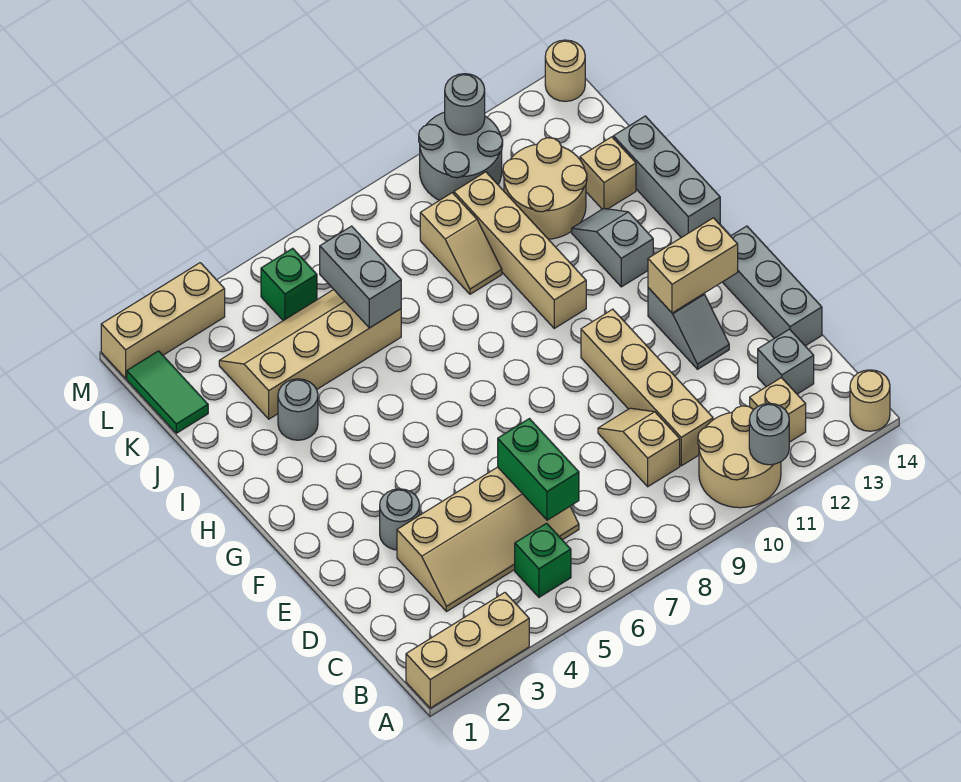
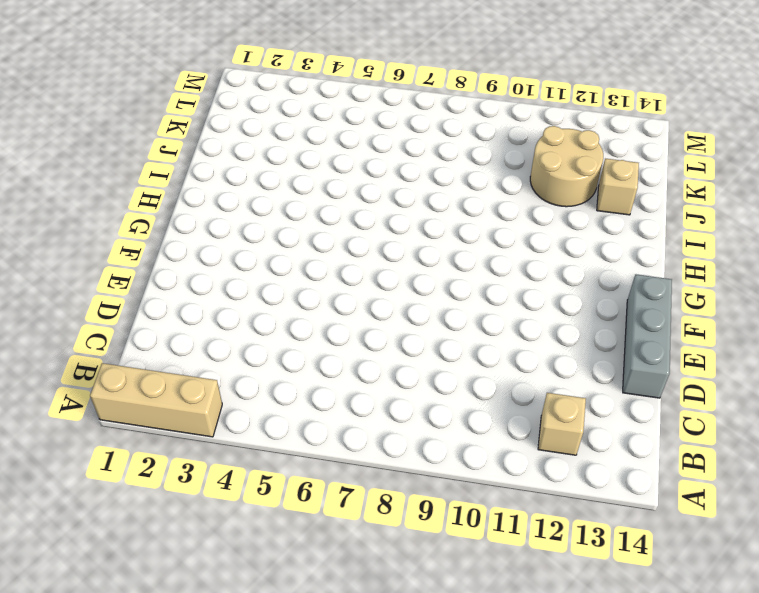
none -> tan round brick A10:B11 level 1
none -> tan round brick A14 level 1
none -> green brick B5 level 1
none -> tan slope C3:D6 level 1 top D

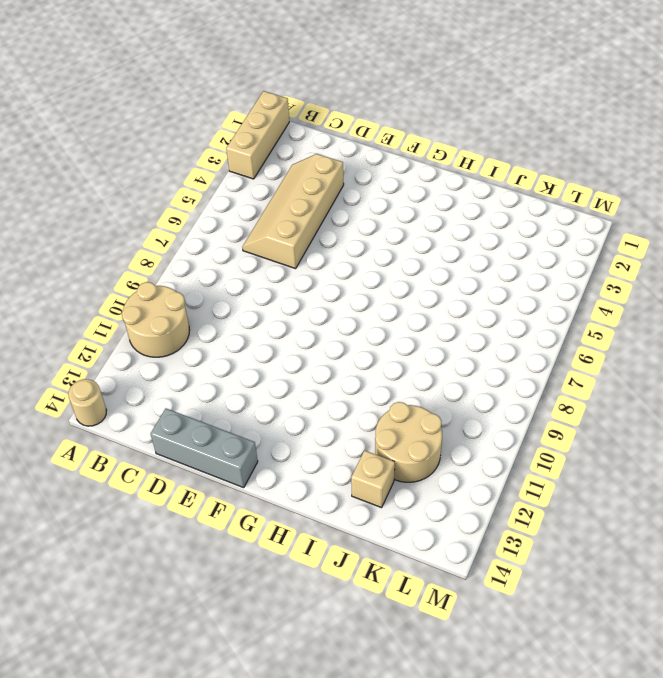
none -> green brick B5 level 1
none -> tan brick B12 level 1
none -> tan slope C9:D9 level 1 top C
none -> tan brick C10:F10 level 1

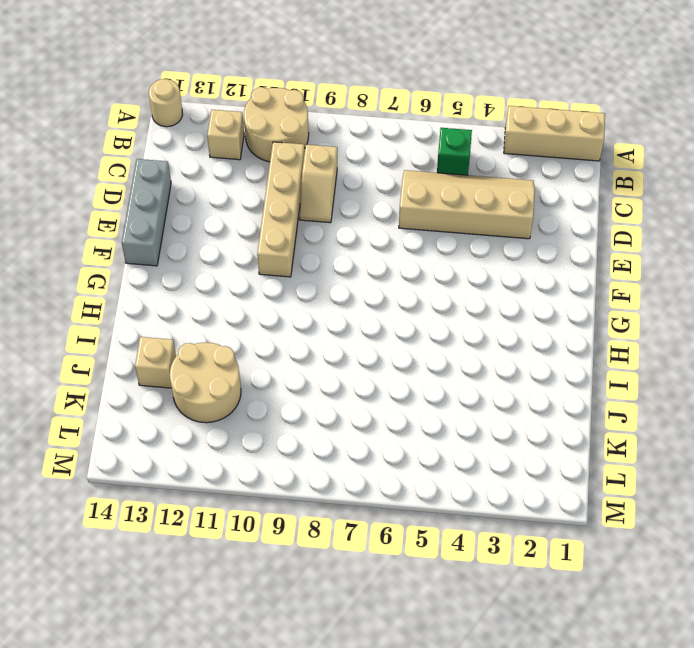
none -> grey brick C13 level 1
none -> grey round brick E3 level 1
none -> grey slope E12:F12 level 1 top F
none -> tan brick H10:K10 level 1

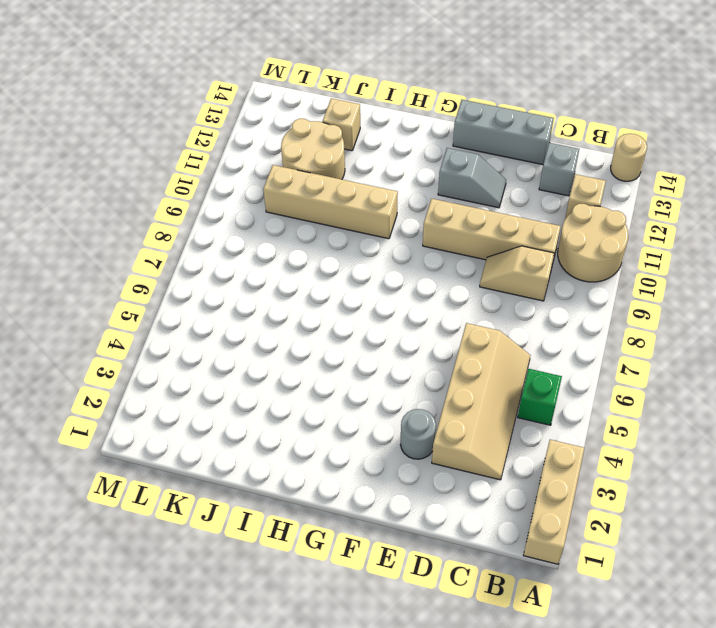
none -> grey slope H12:I12 level 1 top H
none -> grey brick H14:J14 level 1
none -> grey round brick I3 level 1
none -> tan slope J3:K6 level 1 top J

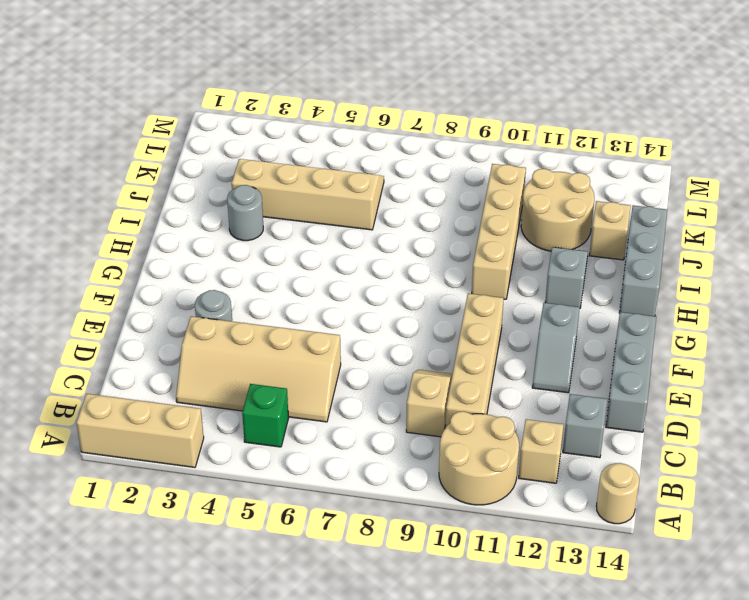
none -> tan slope J9:K9 level 1 top K
none -> green tile K1:L1 level 1
none -> green brick L5 level 1
none -> grey round brick L10:M11 level 1

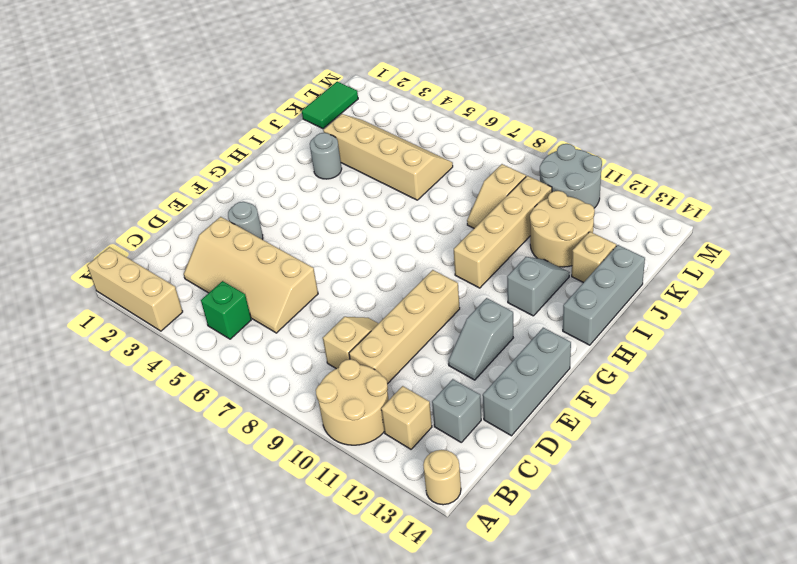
none -> green brick L5 level 1
none -> tan brick M1:M3 level 1
none -> tan round brick M14 level 1
none -> grey round brick A11 level 2

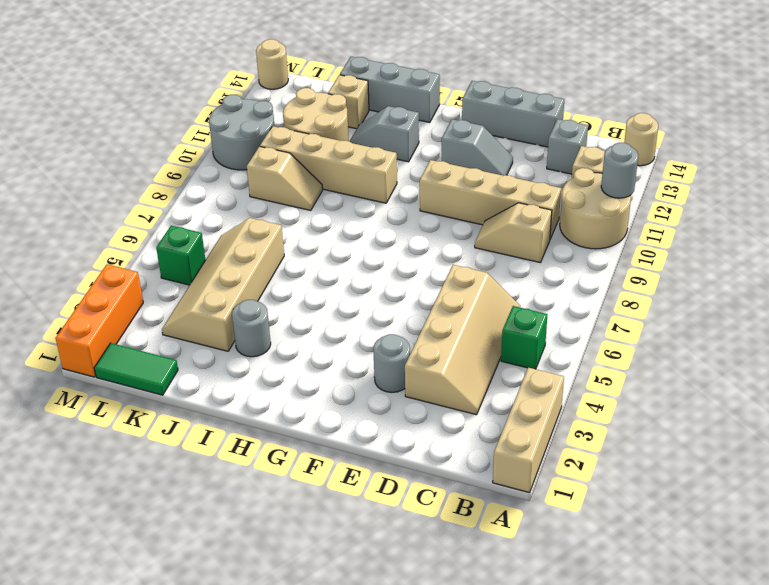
orange brick M1:M3 level 1 -> tan brick M1:M3 level 1
none -> green brick C6:D6 level 2
none -> tan brick F12:F13 level 2
none -> grey brick J6:K6 level 2
none -> grey round brick M11 level 2

